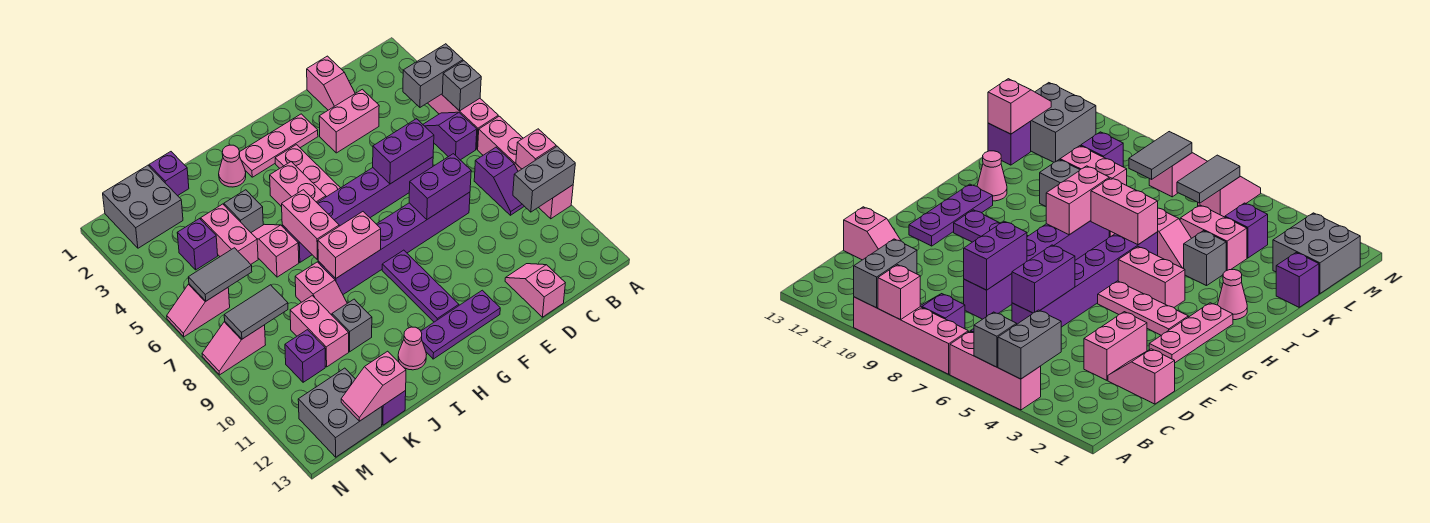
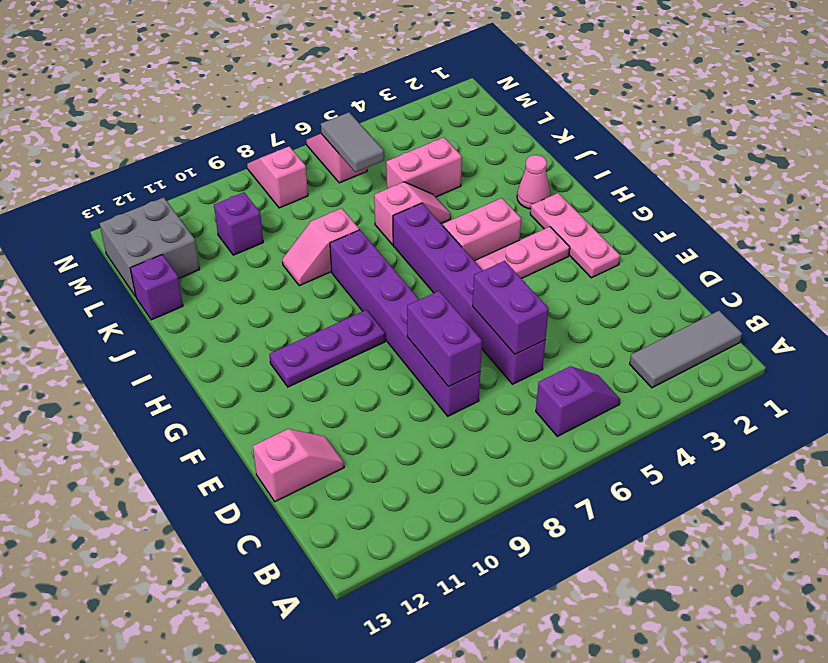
grey tile B1:B3 level 1 -> none
none -> pink brick A4:A6 level 1
none -> pink brick A7:A10 level 1
none -> purple slope B8:B9 level 1 top 8
none -> pink slope D1:D2 level 1 top 1

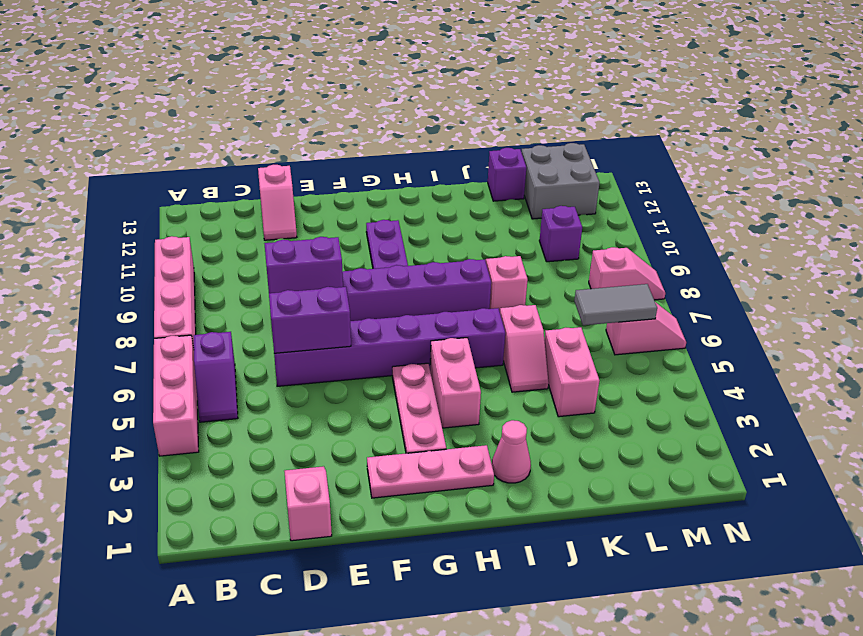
none -> purple slope B8:B9 level 1 top 8
none -> pink brick D3:E3 level 1
none -> purple plate F12:H12 level 1
none -> pink cone I12 level 1

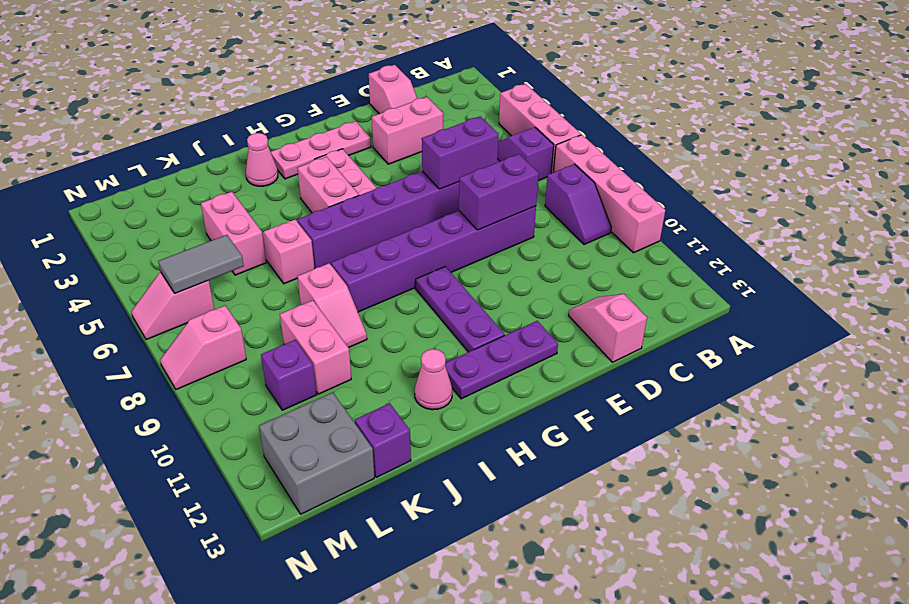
none -> grey brick J4 level 1
none -> grey brick J10 level 1
none -> purple brick K1 level 1
none -> grey brick L1:M2 level 1

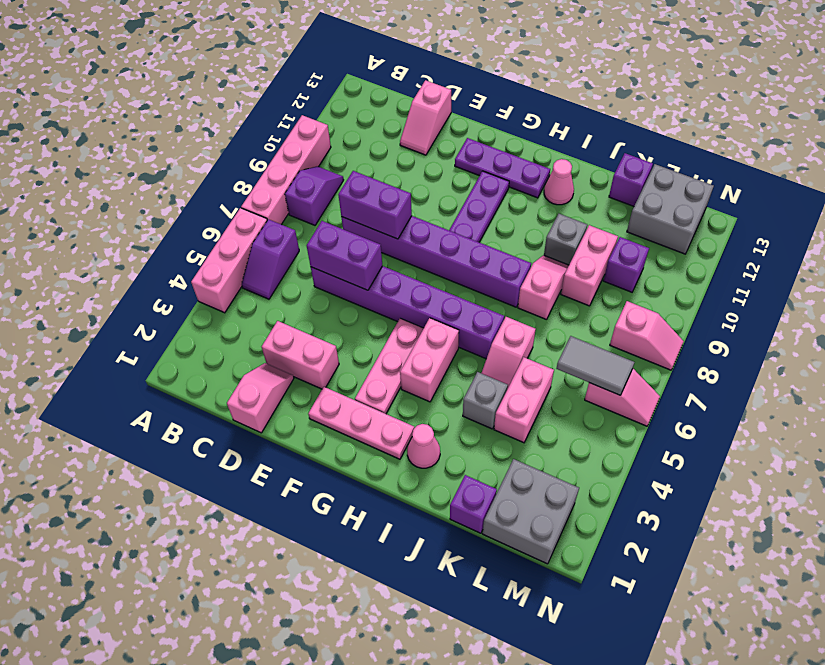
none -> purple brick L4 level 1
none -> grey brick A4:B4 level 2
none -> grey brick A5 level 2
none -> pink brick A9 level 2

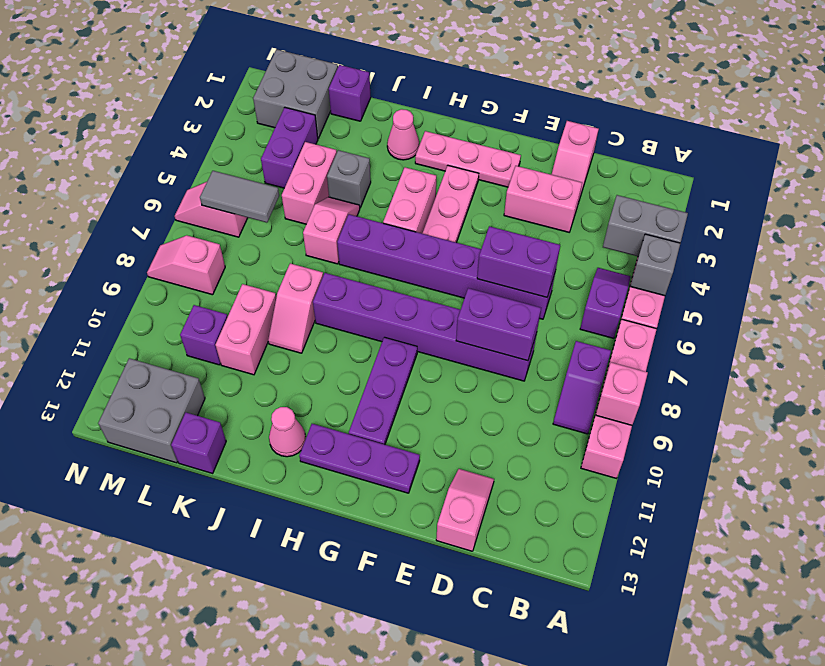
purple brick L3:L4 level 1 -> purple brick L4 level 1
none -> grey brick J10 level 1
none -> grey brick A10:B10 level 2
none -> pink brick H8:I8 level 2
none -> pink brick I6:I7 level 2

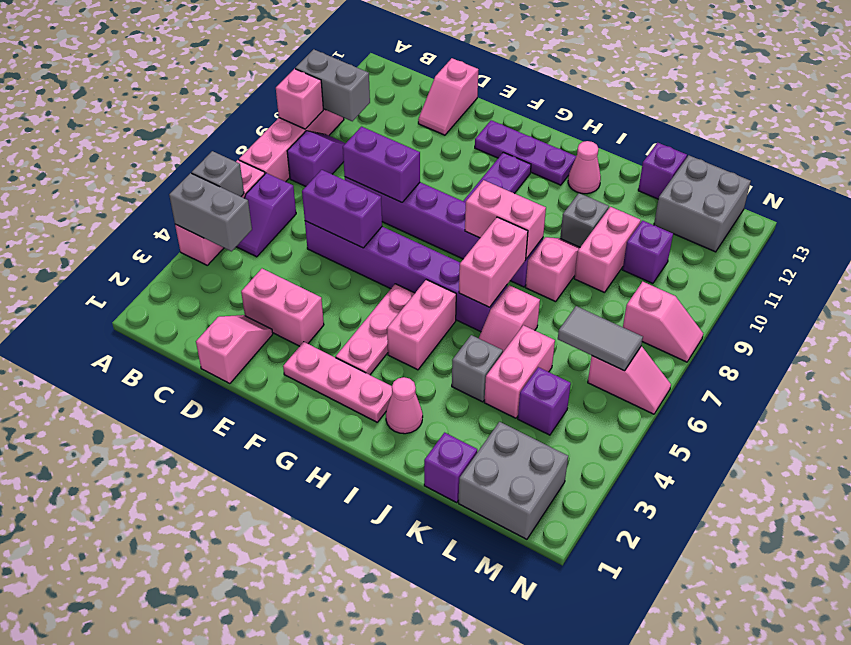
none -> pink slope K13:L13 level 2 top K
none -> grey tile L8:M8 level 2

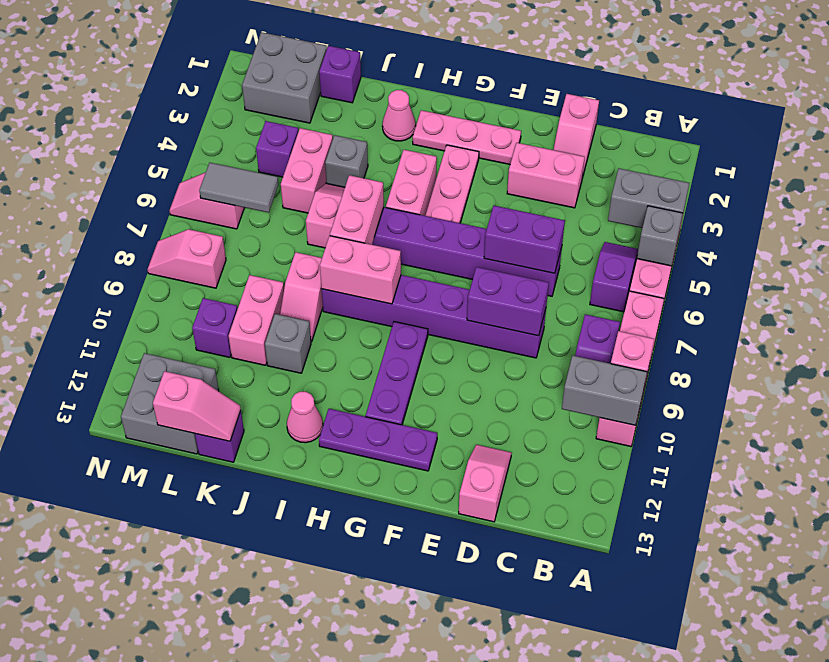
pink slope K13:L13 level 2 top L -> pink slope K13:L13 level 2 top K
none -> grey tile L8:M8 level 2

